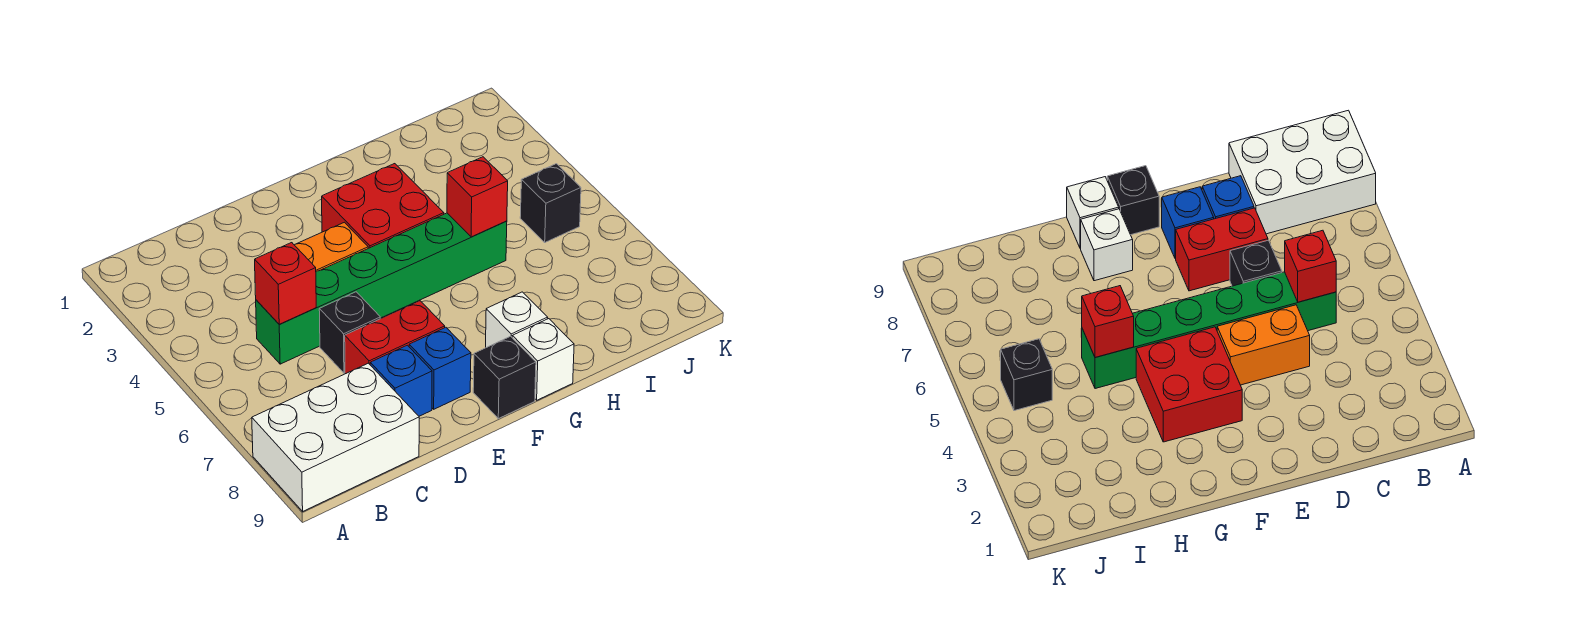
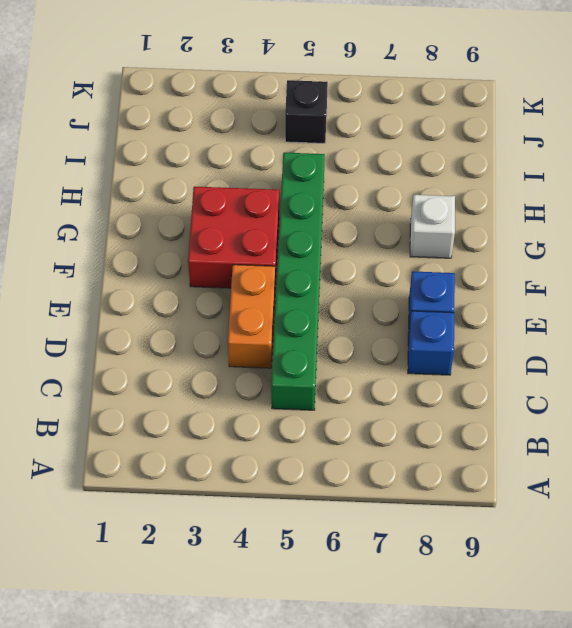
none -> white brick A8:C9 level 1
none -> black brick D6 level 1
none -> red brick D7:E7 level 1

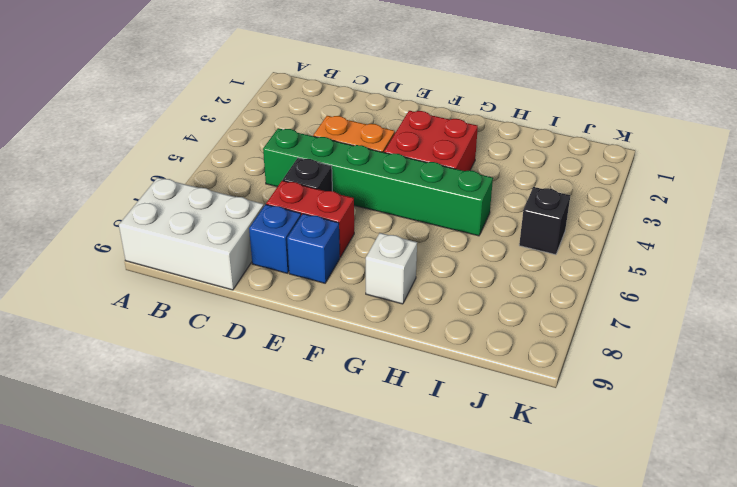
none -> black brick F9 level 1
none -> white brick G9 level 1
none -> red brick C5 level 2

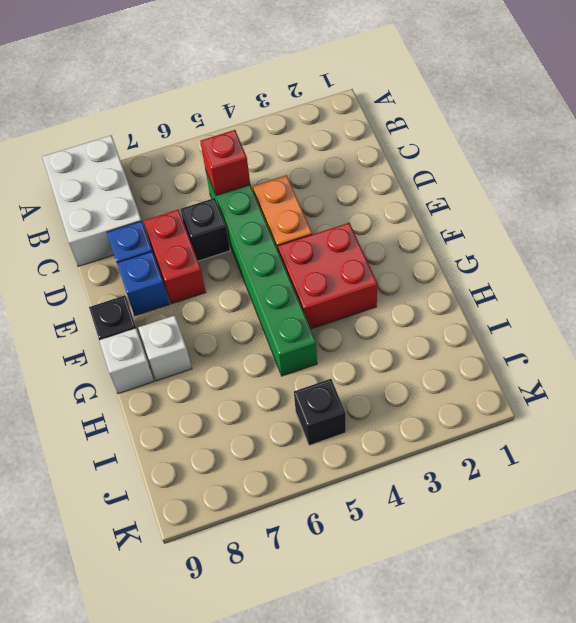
none -> red brick H5 level 2

